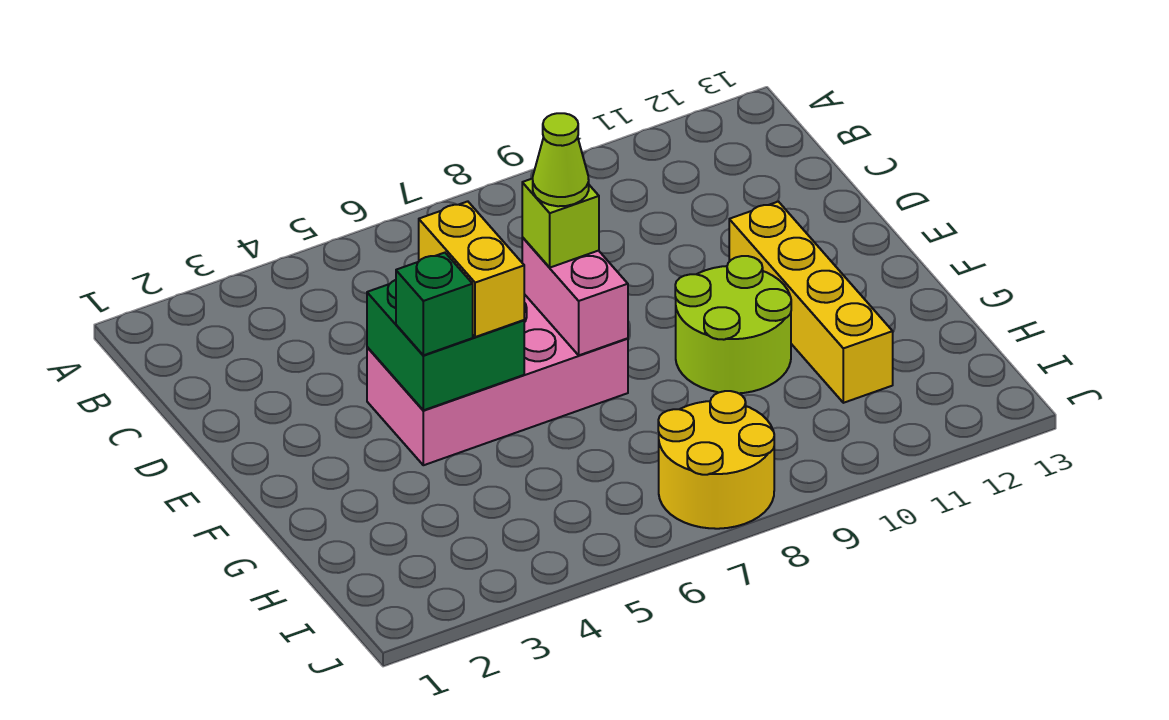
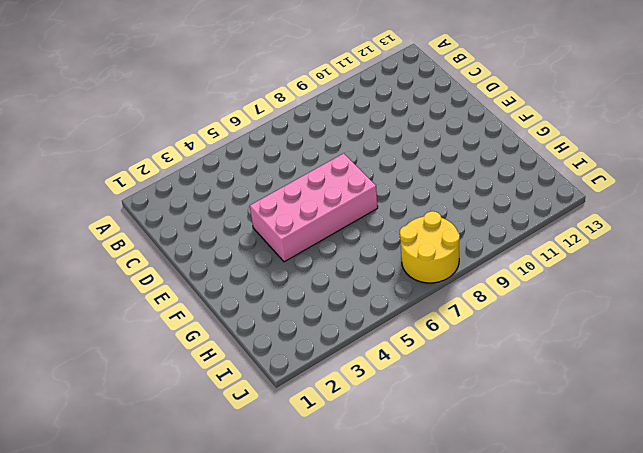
none -> yellow brick E11:H11 level 1
none -> lime round brick F9:G10 level 1

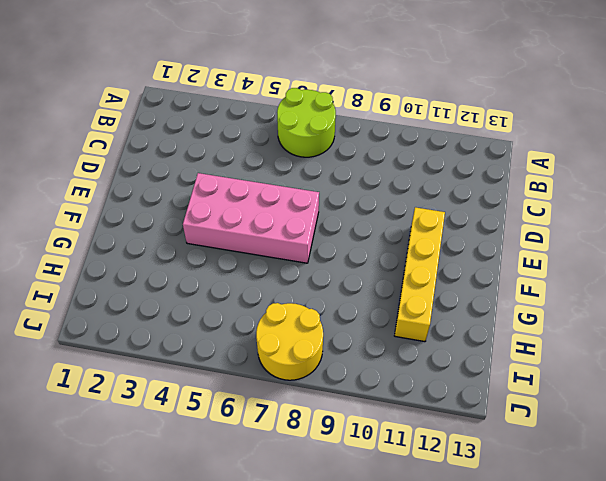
lime round brick A6:B7 level 1 -> lime round brick F9:G10 level 1
none -> green brick E4:F5 level 2
none -> pink brick E7:F7 level 2

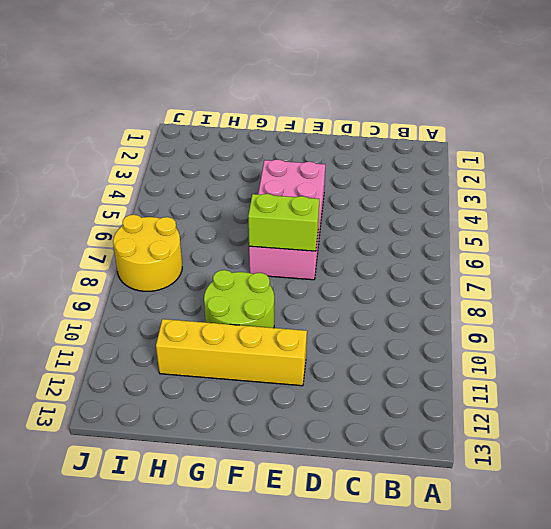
lime brick E7:F7 level 2 -> pink brick E7:F7 level 2
none -> green brick E4:F5 level 2
none -> yellow brick E5:F5 level 3

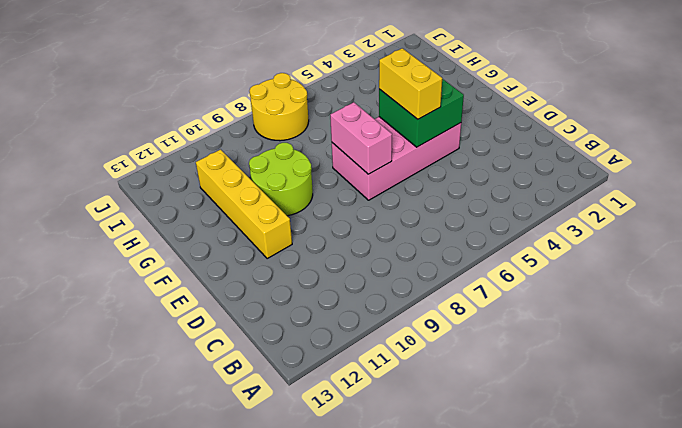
none -> lime brick E7 level 3
none -> green brick F4 level 3

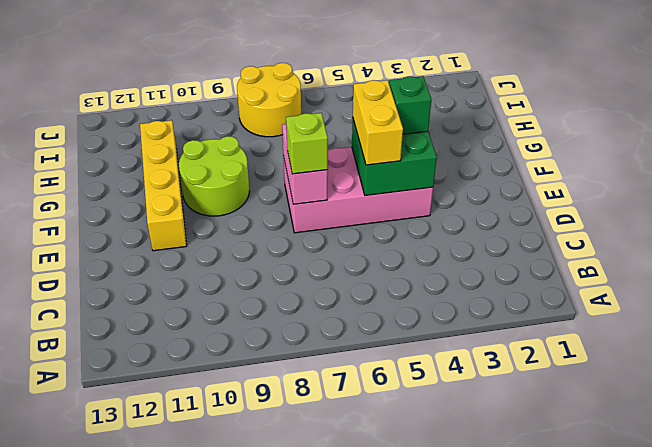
none -> lime cone E7 level 4

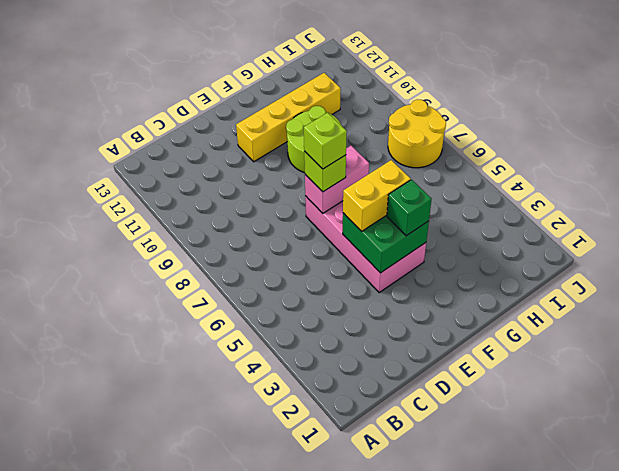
lime brick E7 level 4 -> lime cone E7 level 4

